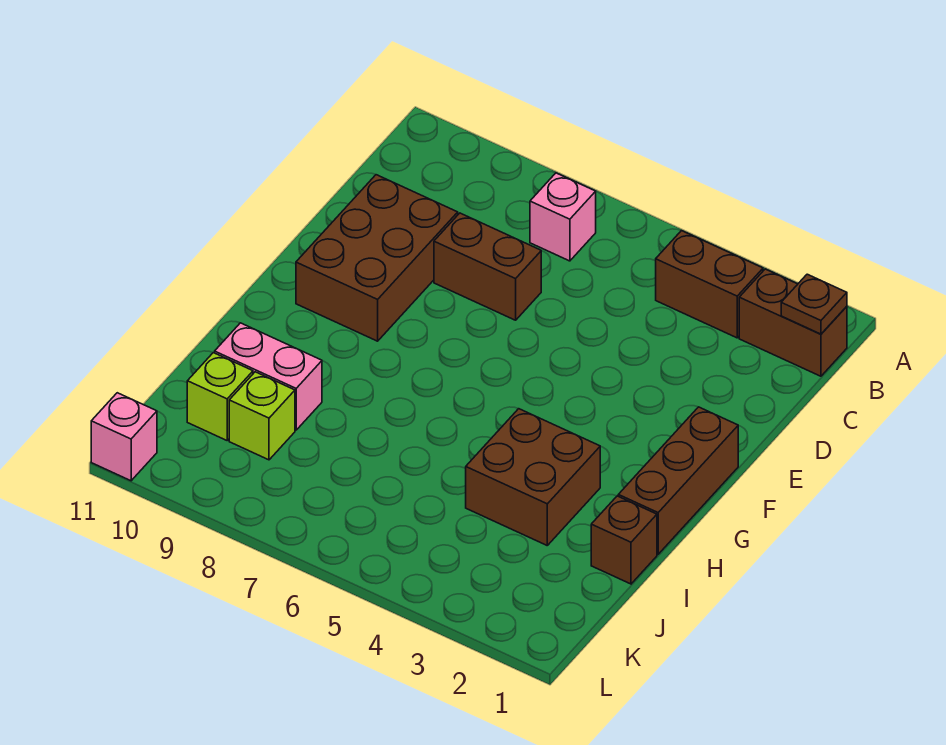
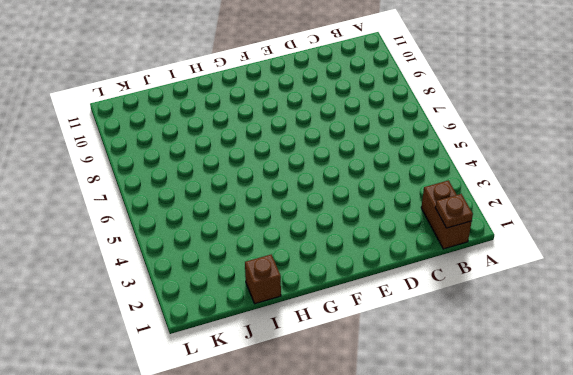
none -> brown brick B3:B4 level 1
none -> pink brick B7 level 1
none -> brown brick D7:D8 level 1

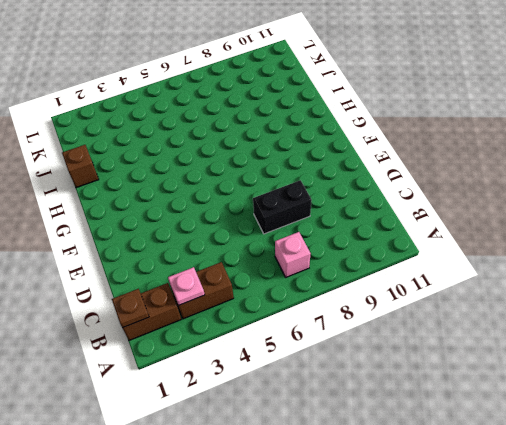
pink plate B3 level 2 -> none
black brick D7:D8 level 1 -> brown brick D7:D8 level 1
none -> brown brick D9:F10 level 1
none -> brown brick F1:H1 level 1
none -> brown brick H3:I4 level 1

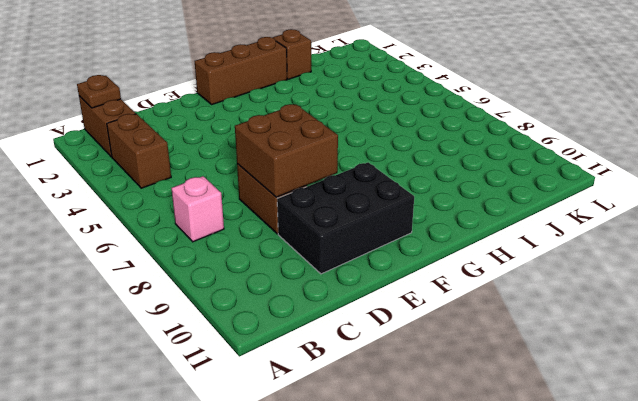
brown brick D7:E8 level 2 -> brown brick H3:I4 level 1
black brick D9:F10 level 1 -> brown brick D9:F10 level 1
none -> pink brick I9:I10 level 1
none -> lime brick J9 level 1
none -> lime brick J10 level 1

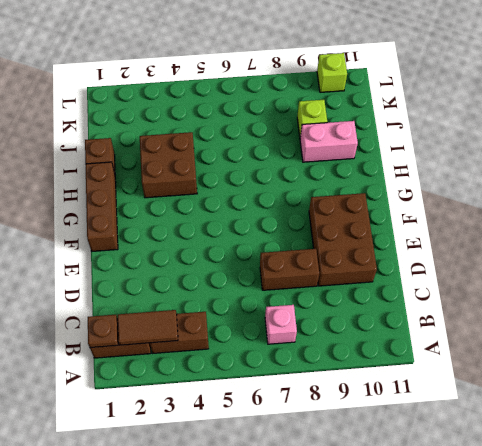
brown tile B2:B3 level 2 -> none
lime brick L10 level 1 -> lime brick J10 level 1
none -> pink brick L11 level 1

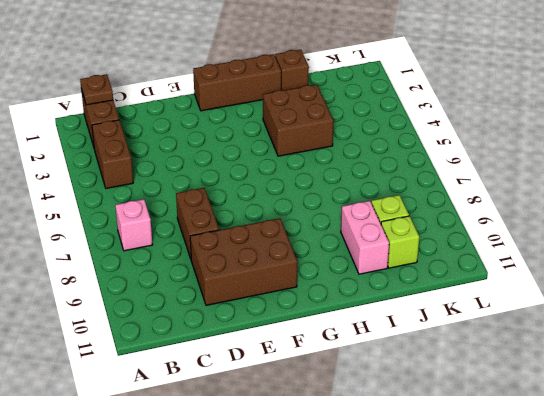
none -> pink brick L11 level 1

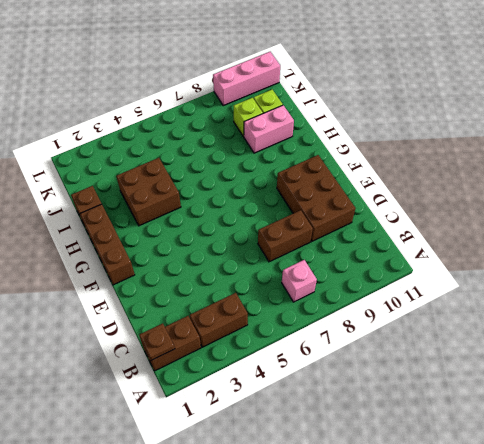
pink brick L9:L11 level 1 -> pink brick L11 level 1

